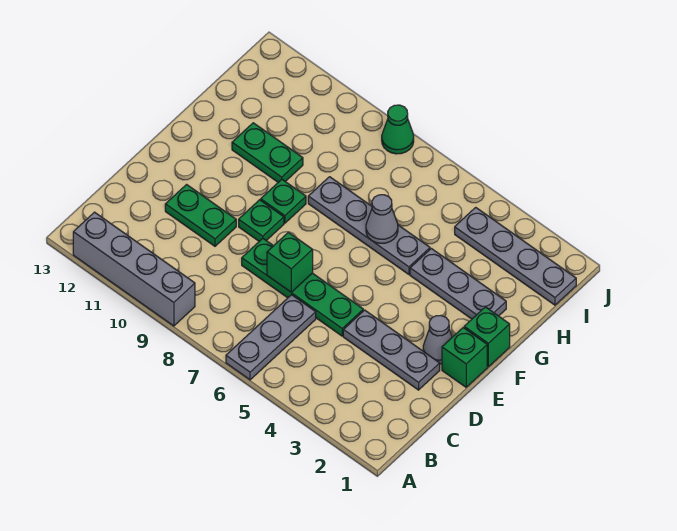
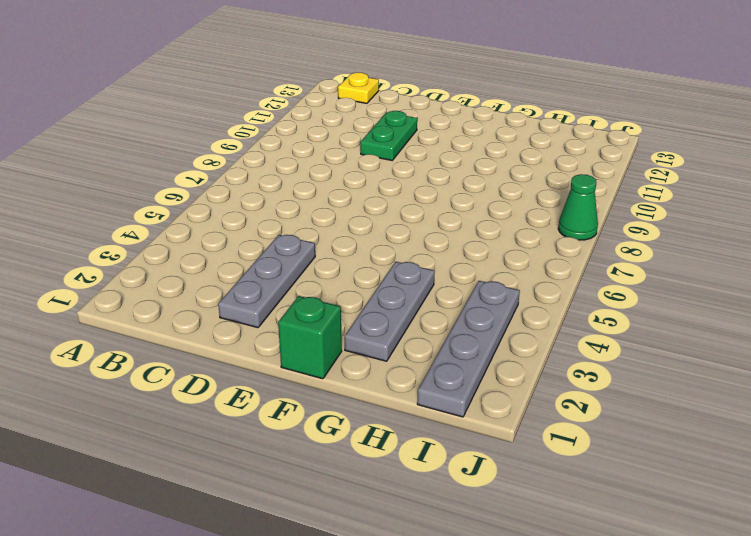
yellow plate B13 level 1 -> none
none -> grey plate A6:C6 level 1
none -> grey brick A9:A12 level 1
none -> green plate D5:D8 level 1

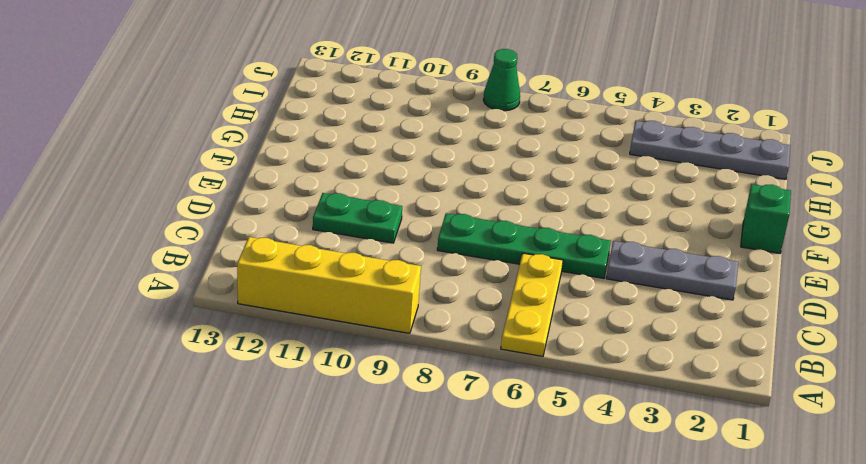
yellow plate A6:C6 level 1 -> grey plate A6:C6 level 1
yellow brick A9:A12 level 1 -> grey brick A9:A12 level 1
none -> green brick E1 level 1
none -> grey cone E2 level 1
none -> green plate E9 level 1

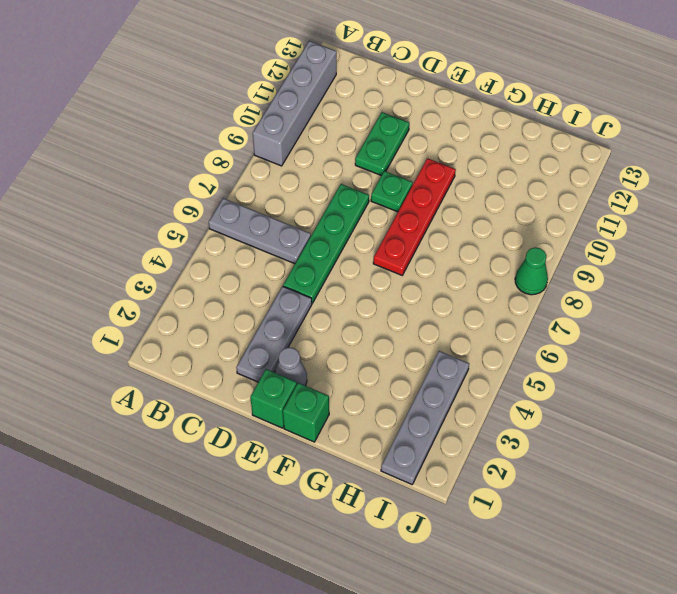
red plate F7:F10 level 1 -> green plate F9 level 1
none -> grey plate G2:G4 level 1
none -> grey plate G5:G8 level 1
none -> green plate G10:G11 level 1

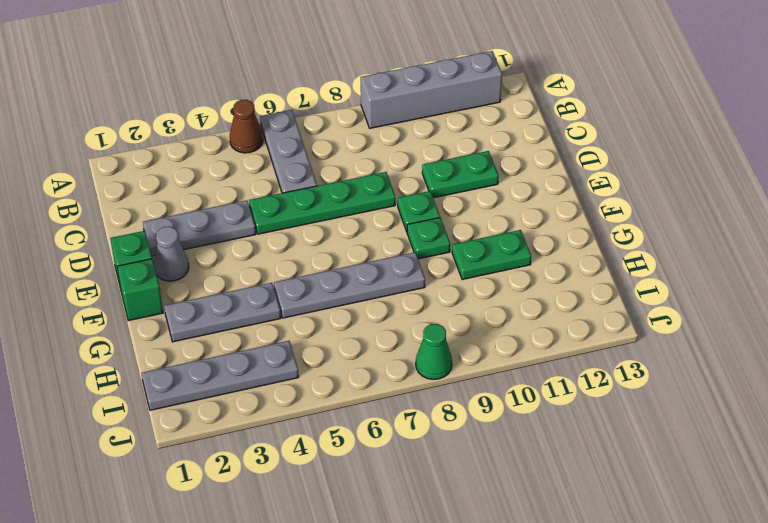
brown cone A5 level 1 -> none
none -> green brick D7 level 2
none -> grey cone G6 level 2

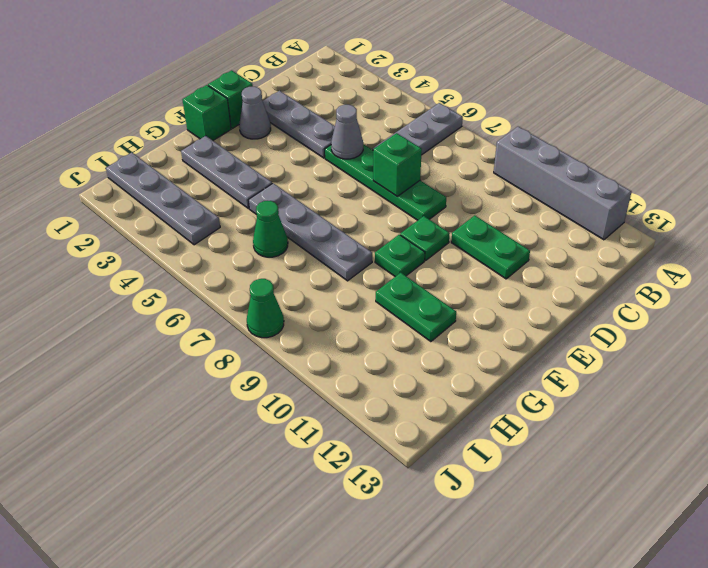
grey cone D5 level 2 -> grey cone G6 level 2
green cone H6 level 1 -> none

